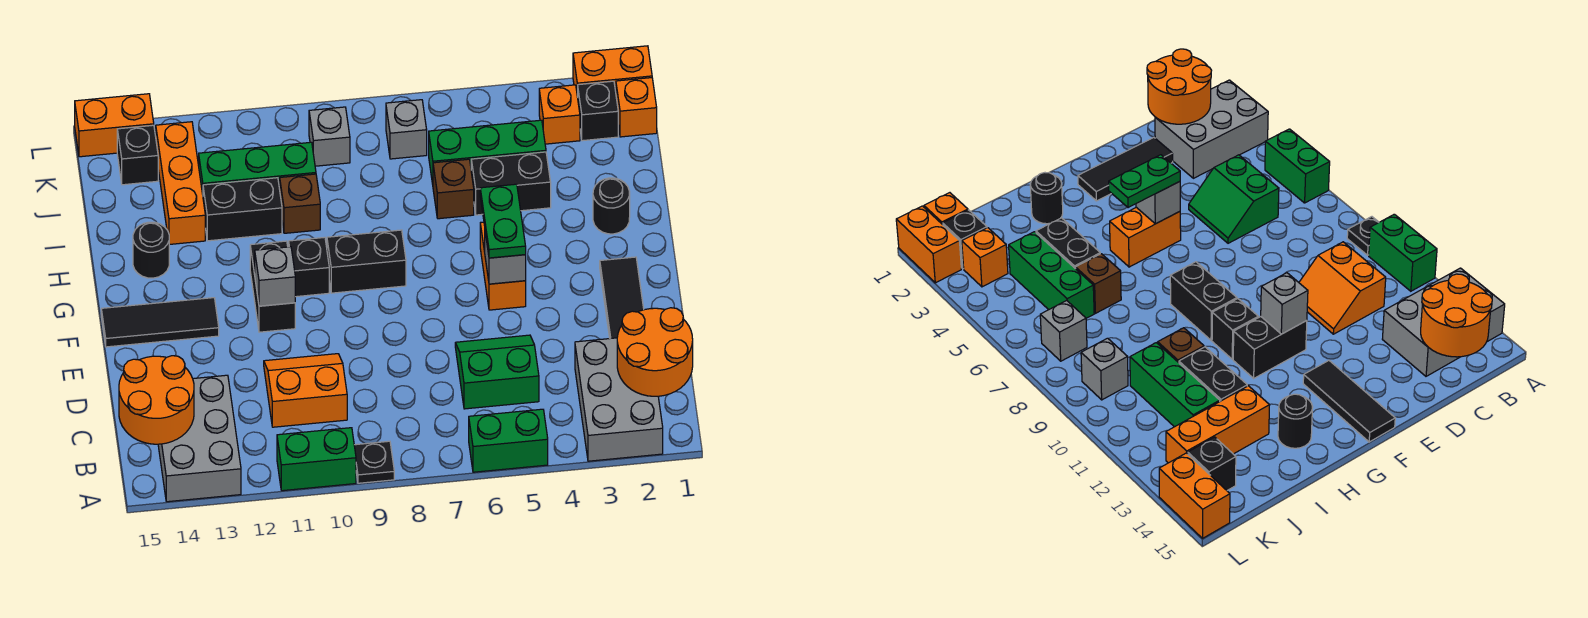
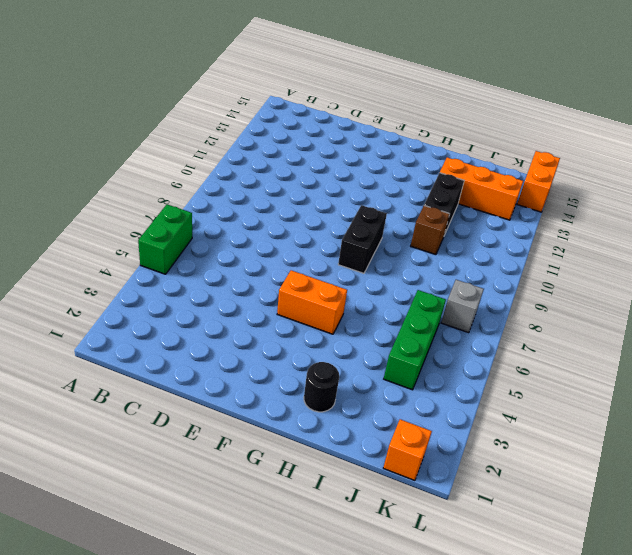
none -> grey brick A2:C3 level 1
none -> black plate A9 level 1
none -> green brick A10:A11 level 1
none -> grey brick A13:C14 level 1

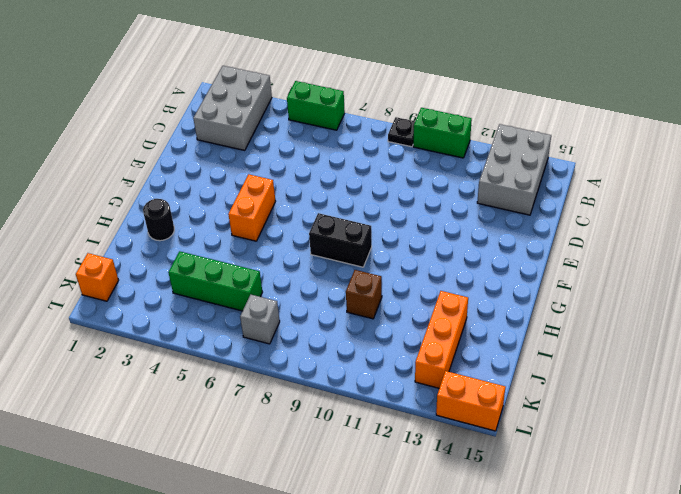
none -> green slope C5:D6 level 1 top C
none -> orange slope C10:D11 level 1 top C
none -> black tile D2:F2 level 1
none -> black brick F11:G11 level 1

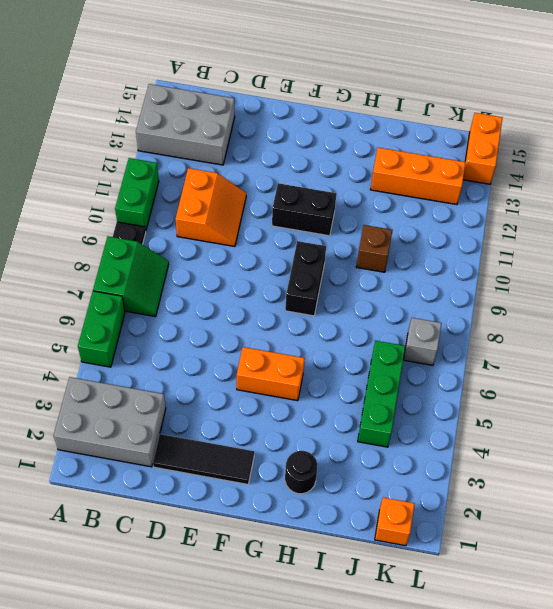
green slope A7:B8 level 1 top A -> green slope C5:D6 level 1 top C
none -> black tile F13:F15 level 1
none -> black brick G10 level 1
none -> black round brick H14 level 1
none -> black brick I4:I5 level 1

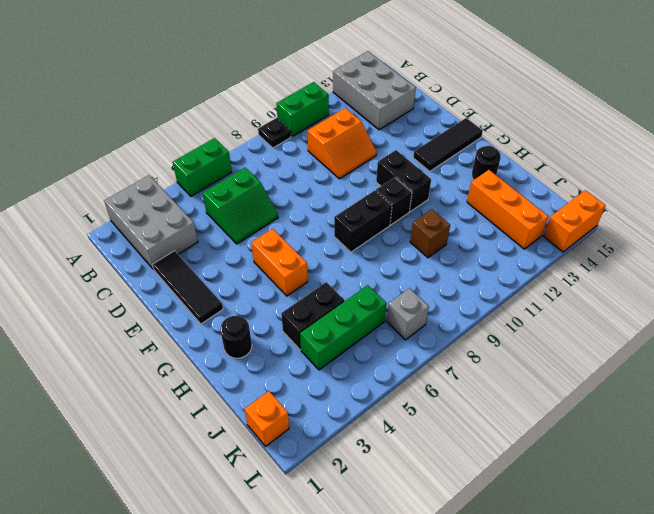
none -> brown brick I6 level 1
none -> black brick I11:I12 level 1
none -> green brick J10:J12 level 1
none -> black brick K2 level 1

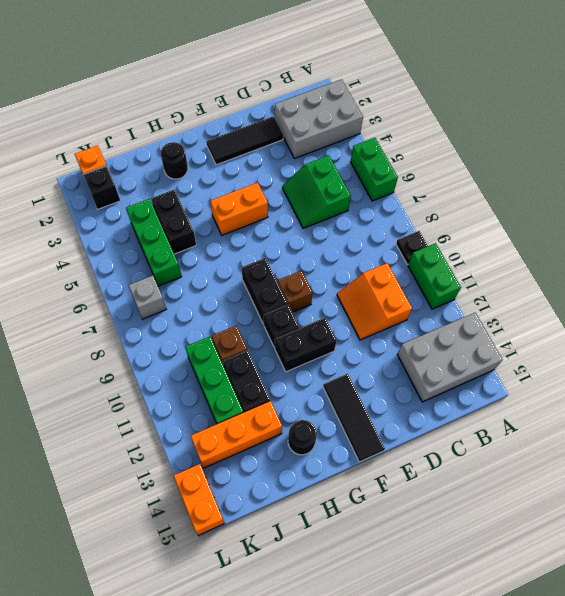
brown brick F9 level 1 -> brown brick I6 level 1
none -> orange brick K3 level 1
none -> grey brick K9 level 1
none -> black brick K14 level 1
none -> orange brick L1:L2 level 1

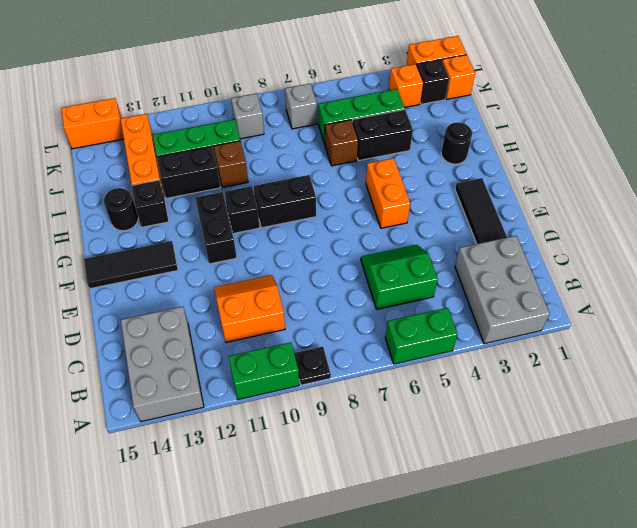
black brick H13 level 1 -> black brick K14 level 1
none -> orange round brick B1:C2 level 2
none -> orange round brick B14:C15 level 2
none -> grey brick F5 level 2
none -> grey brick F11 level 2

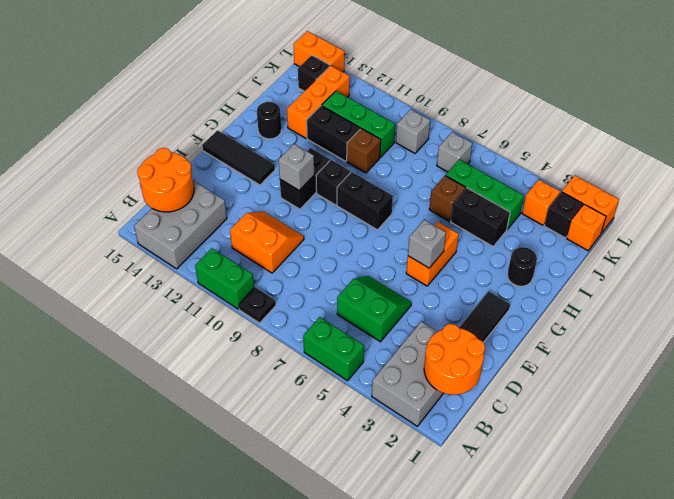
none -> green plate F5:G5 level 3

